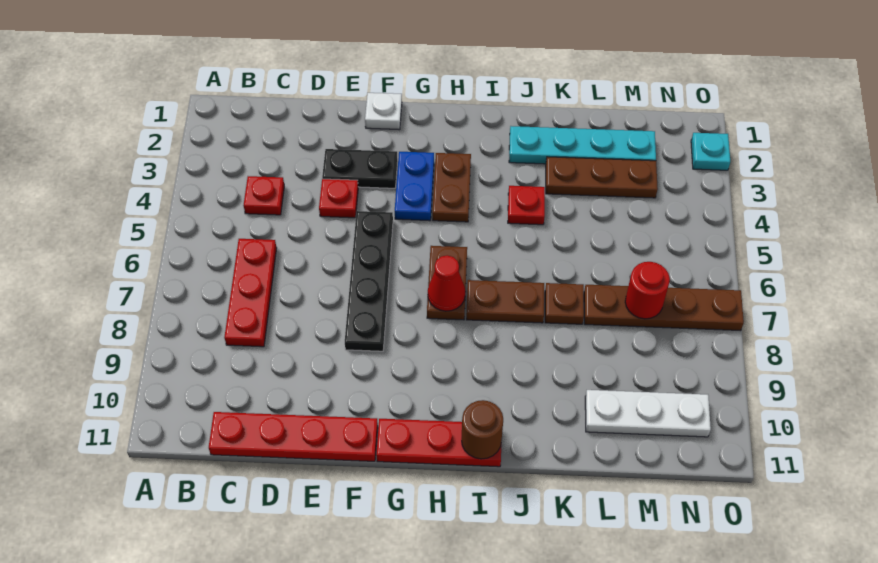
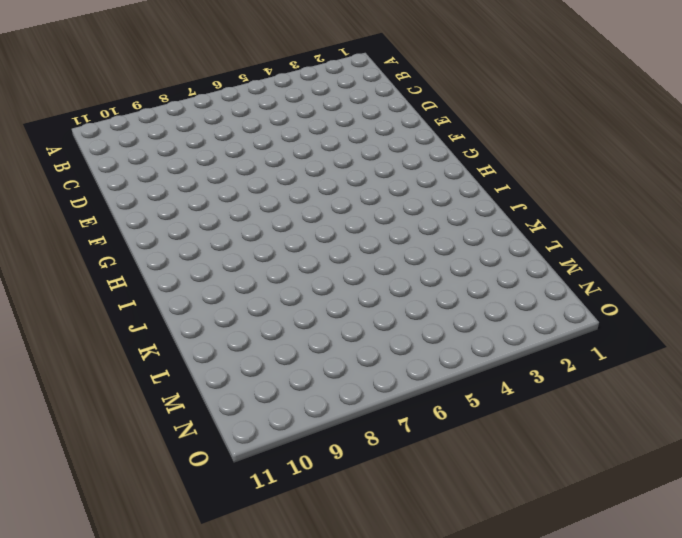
none -> red plate C4 level 1
none -> red plate C6:C8 level 1
none -> red plate C11:F11 level 1

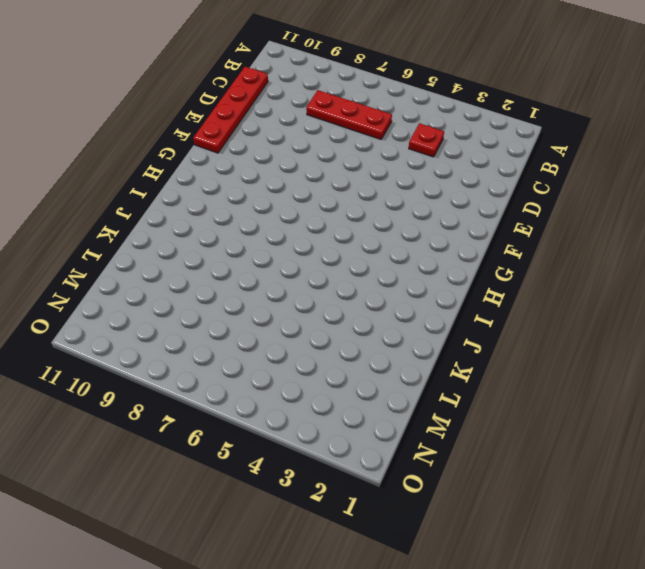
none -> black plate E3:F3 level 1
none -> red plate E4 level 1
none -> white plate F1 level 1

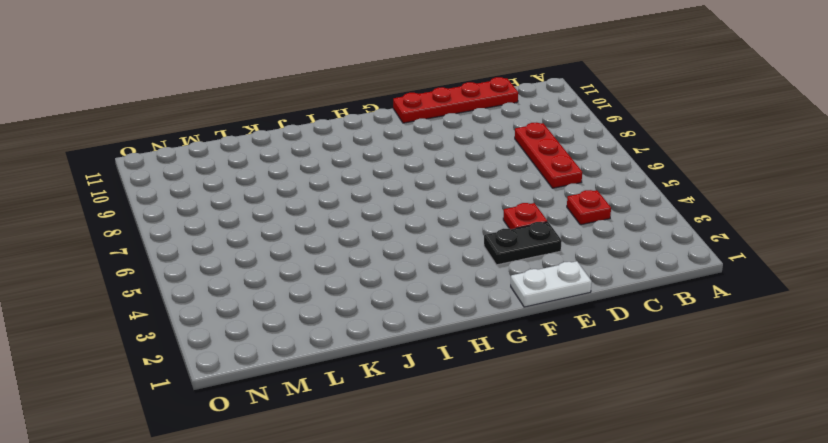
white plate E1:F1 level 1 -> white plate F1 level 1
none -> black plate F5:F8 level 1
none -> blue plate G3:G4 level 1
none -> red plate G11:I11 level 1

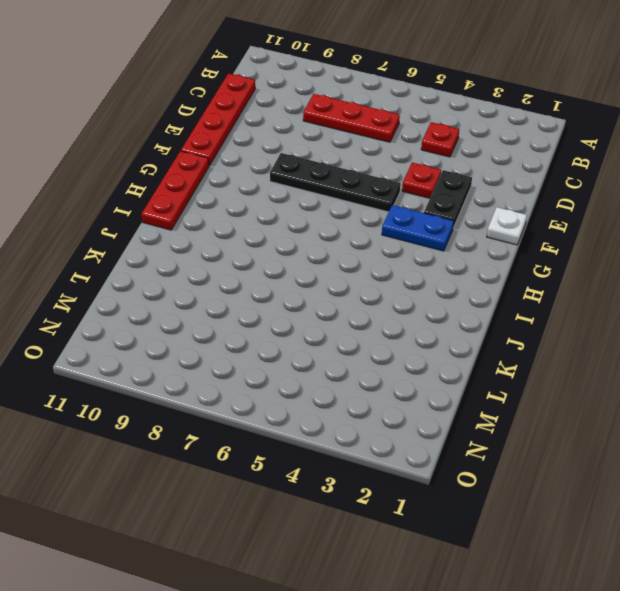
none -> brown plate H3:H4 level 1
none -> brown plate H6:H7 level 1
none -> brown plate I7:J7 level 1

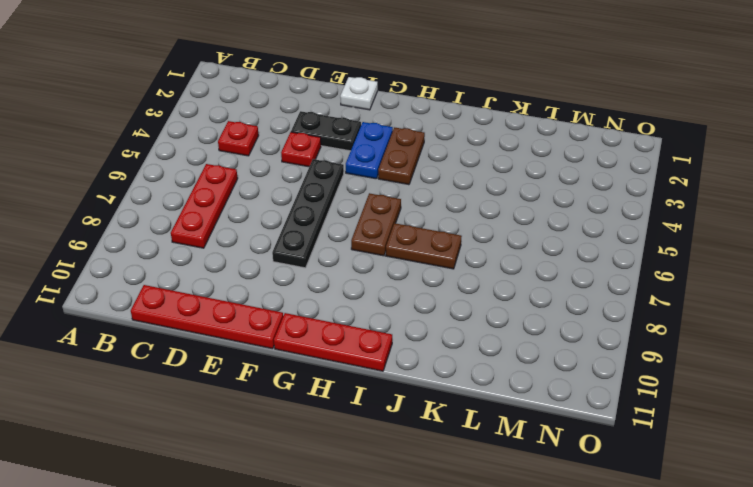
none -> cyan plate J2:M2 level 1
none -> red plate J4 level 1
none -> brown plate K3:M3 level 1

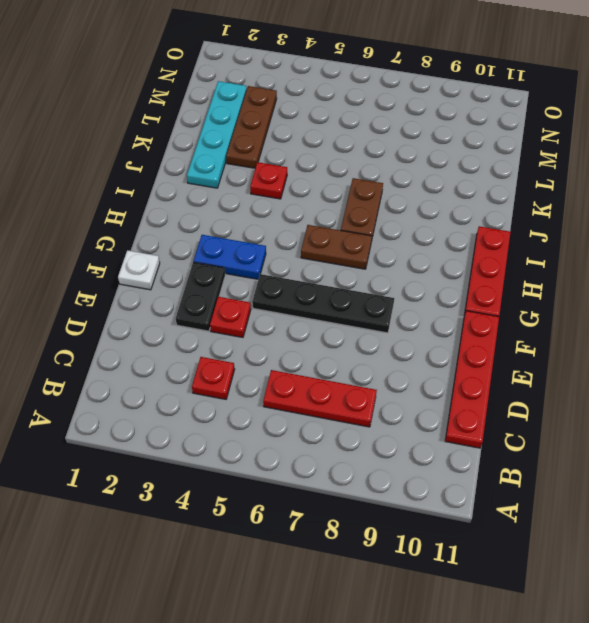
none -> brown plate H3:H4 level 1
none -> brown plate K7 level 1
none -> brown plate L7:O7 level 1

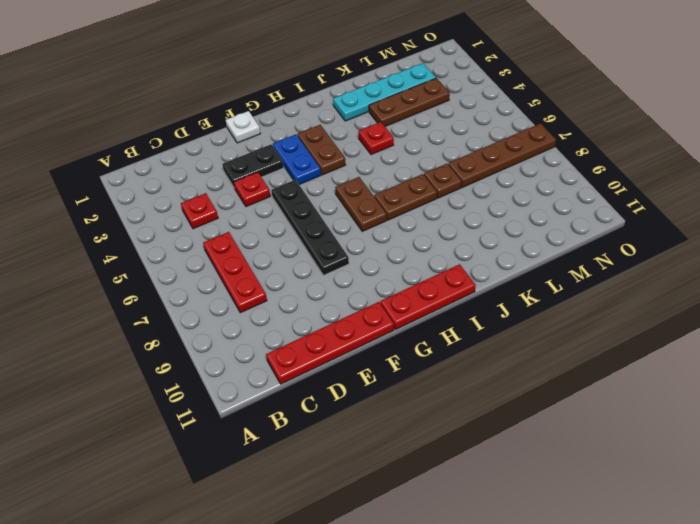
none -> white plate L10:N10 level 1
none -> cyan plate O2 level 1
none -> red cone H7 level 2

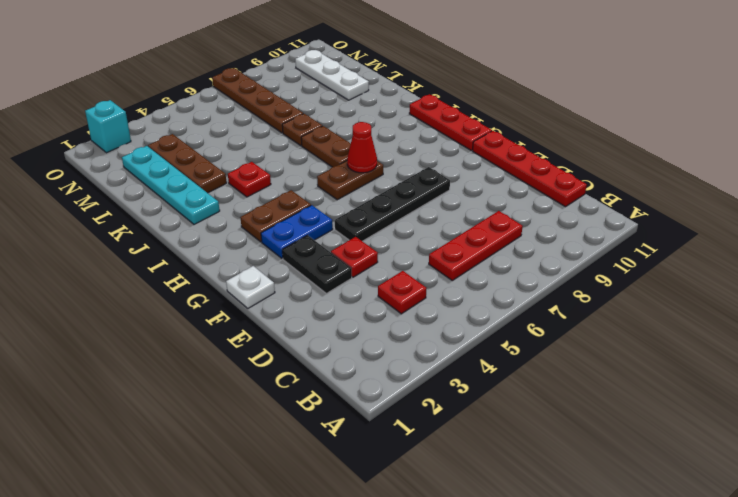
cyan brick O2 level 1 -> cyan plate O2 level 1
none -> brown round brick I11 level 2
none -> red round brick M7 level 2

